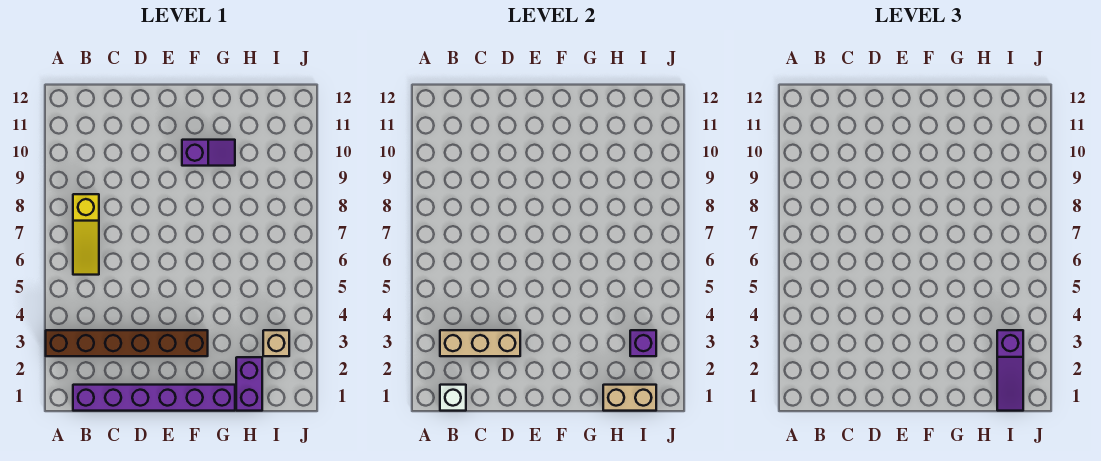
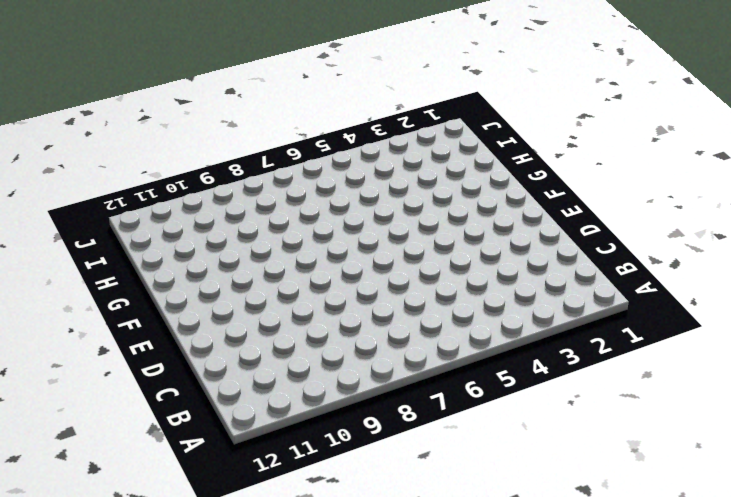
none -> brown brick A3:F3 level 1
none -> purple brick B1:G1 level 1

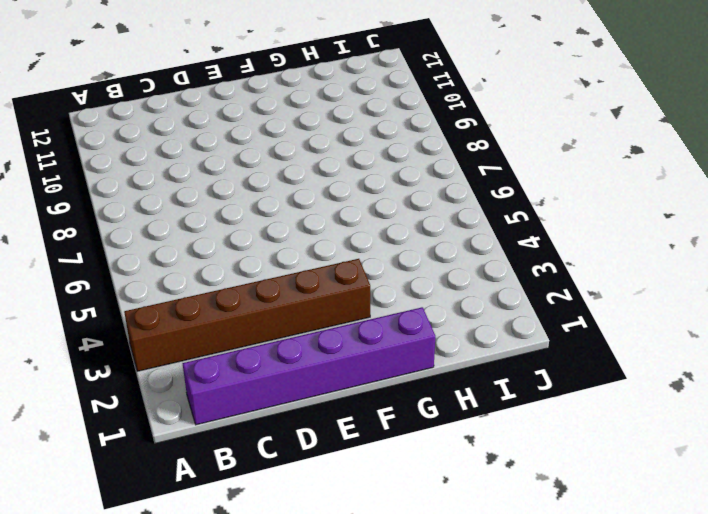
none -> yellow slope B6:B8 level 1 top 8
none -> purple slope F10:G10 level 1 top F

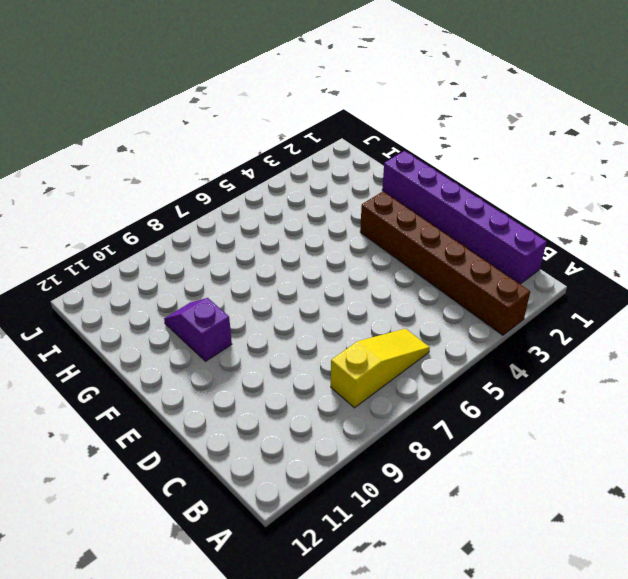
none -> purple brick H1:H2 level 1
none -> tan brick I3 level 1

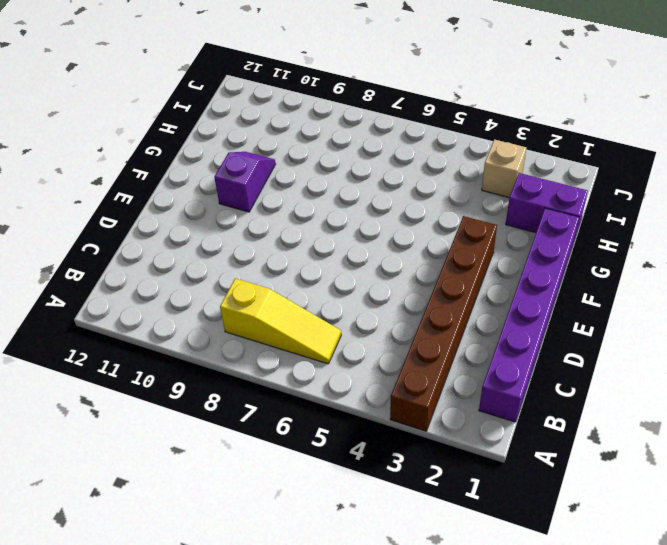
none -> white brick B1 level 2
none -> tan brick B3:D3 level 2

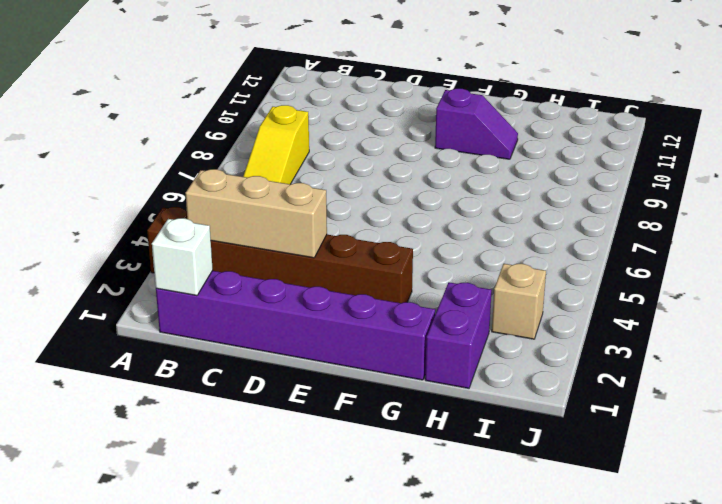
none -> tan brick H1:I1 level 2
none -> purple brick I3 level 2

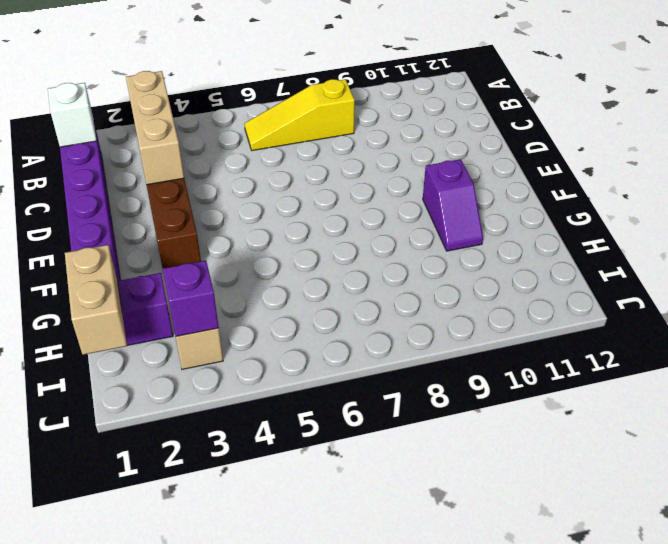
none -> purple slope I1:I3 level 3 top 3

